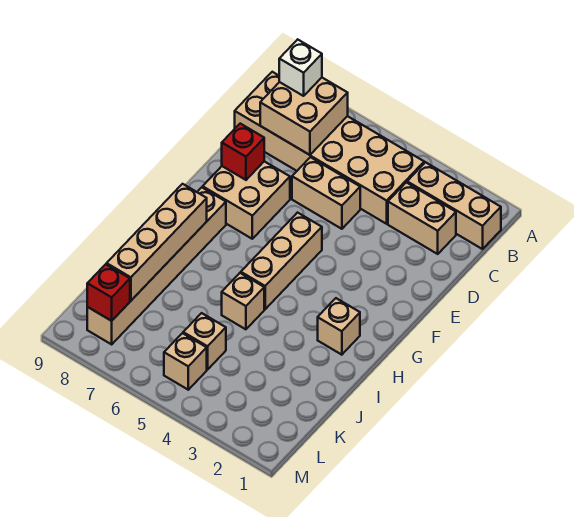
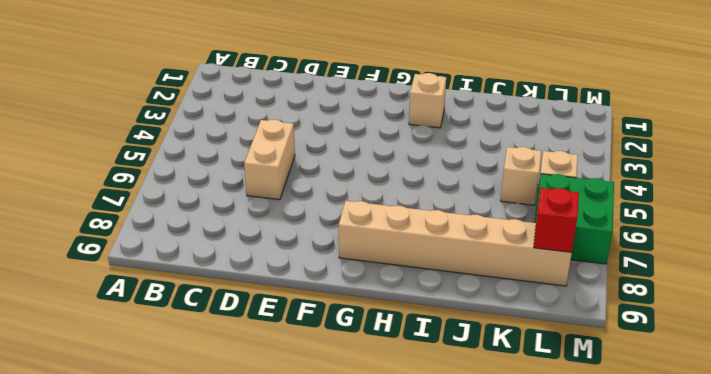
green brick L6:M7 level 1 -> none
none -> tan brick B1:B3 level 1
none -> tan brick B4:C9 level 1
none -> tan brick C2:C3 level 1

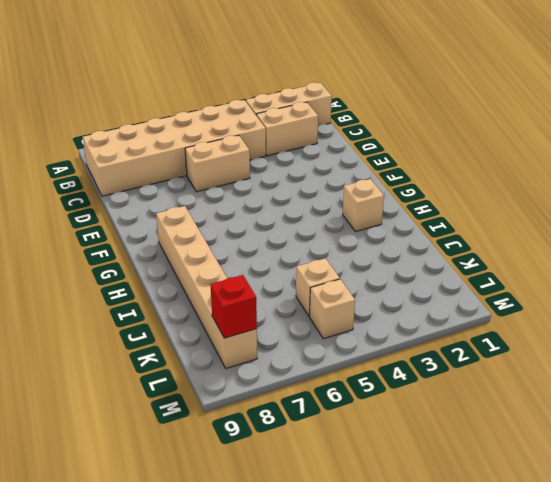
none -> tan brick E7:F8 level 1
none -> tan brick F5:H5 level 1
none -> tan brick I5 level 1

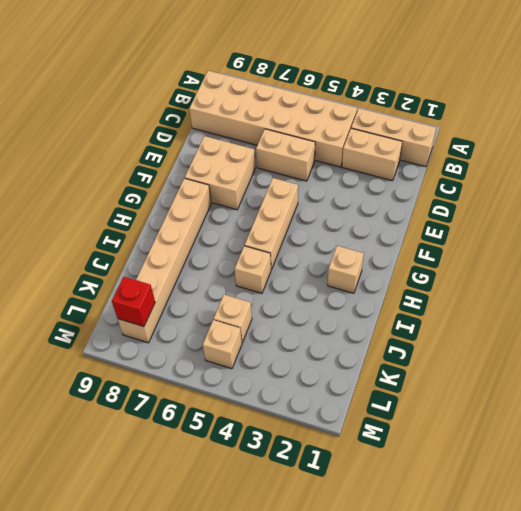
none -> tan brick B7:C8 level 2
none -> red brick E8 level 2
none -> tan brick H8:K8 level 2

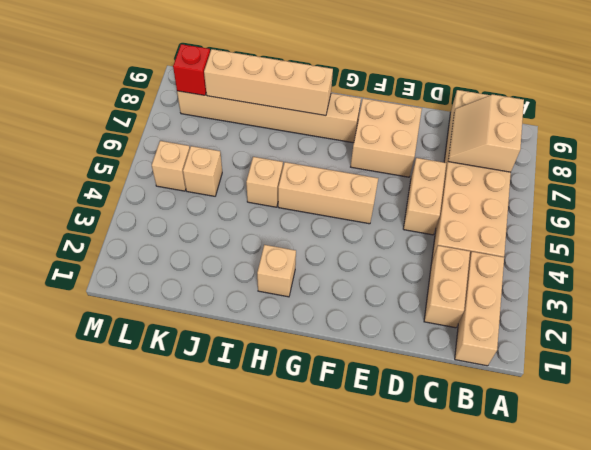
tan slope B7:C8 level 2 top B -> tan brick B7:C8 level 2
none -> red brick E8 level 2
none -> white brick B8 level 3

